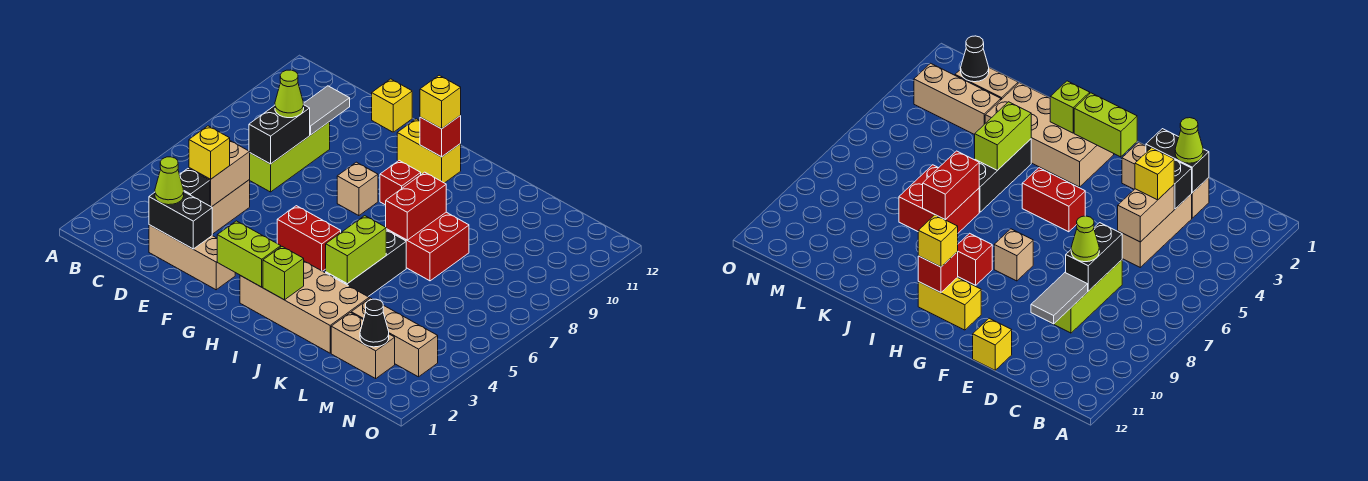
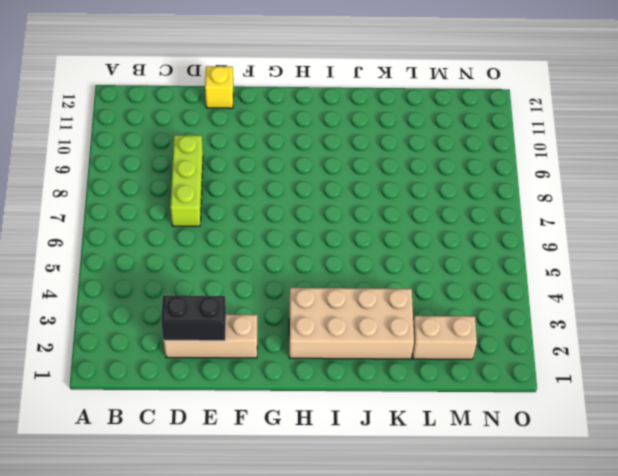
none -> tan brick D3:D5 level 1
none -> red brick G5:H5 level 1
none -> tan brick G8 level 1

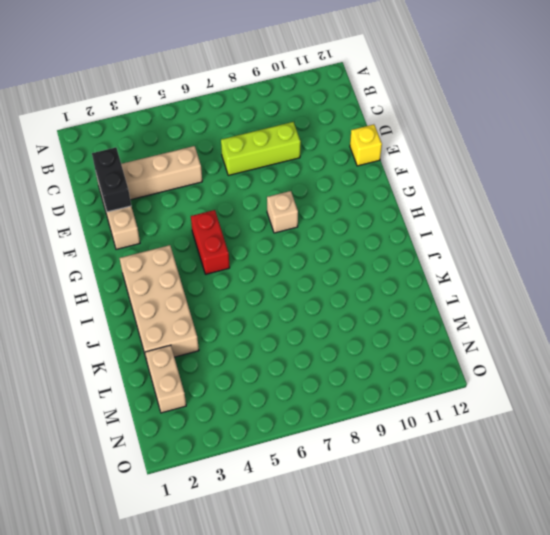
none -> yellow brick G11:H11 level 1
none -> red brick H9 level 1
none -> black brick J4:J6 level 1

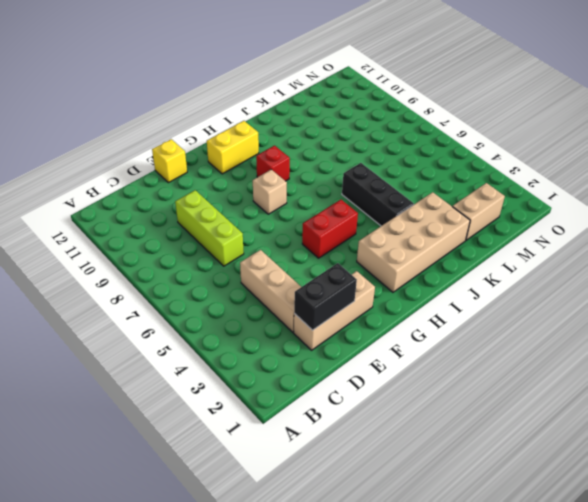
none -> red brick J7:K8 level 1
none -> tan brick L3:N3 level 1
none -> black brick D3 level 2

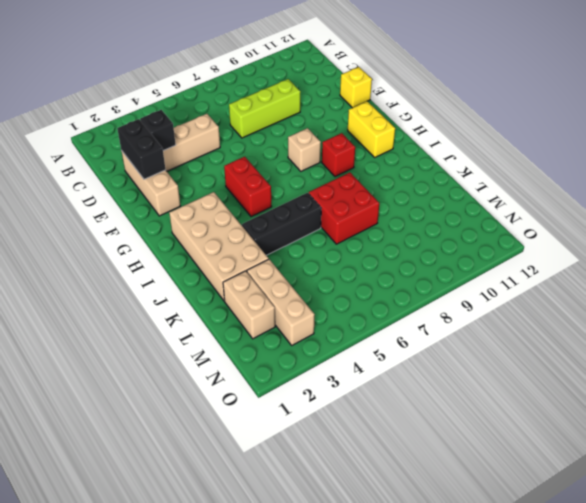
none -> tan brick D4:D5 level 2
none -> black brick D7:D8 level 2
none -> grey tile D9:D10 level 2

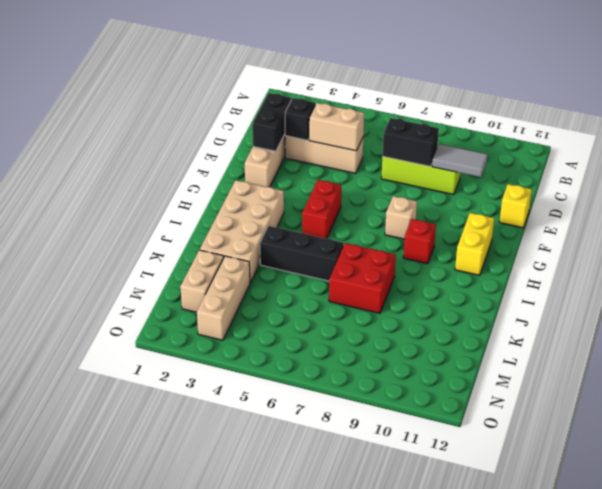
none -> lime brick G2:H2 level 2
none -> red brick H11 level 2
none -> lime brick I2 level 2

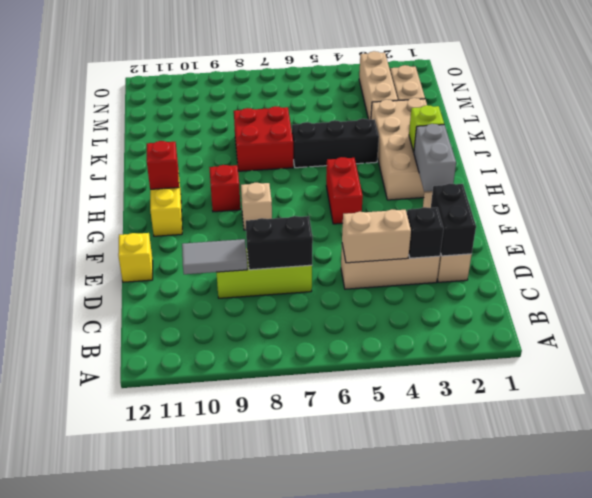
grey brick G2:H2 level 2 -> lime brick G2:H2 level 2
none -> lime brick J4:J5 level 2
none -> red brick J7:J8 level 2
none -> black cone M2 level 2

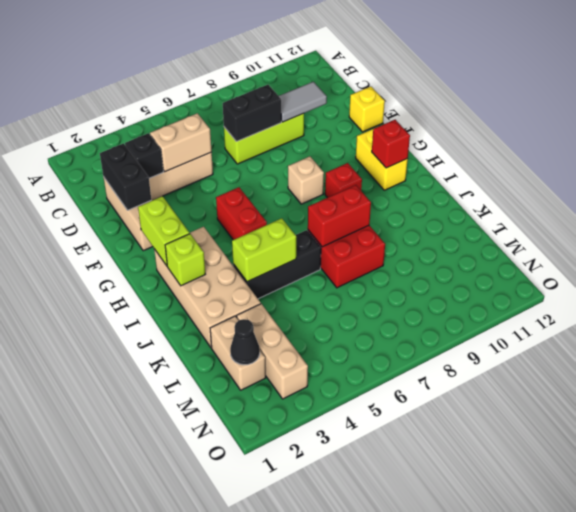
none -> lime cone D2 level 3
none -> yellow brick D4 level 3
none -> lime cone D8 level 3

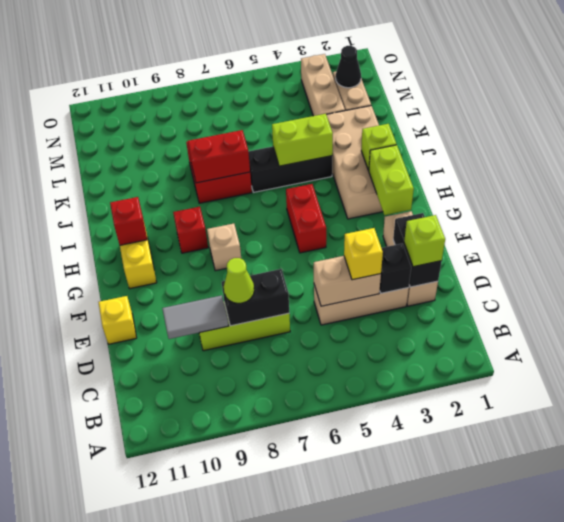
lime brick D2 level 3 -> lime cone D2 level 3
none -> yellow brick H11 level 3

